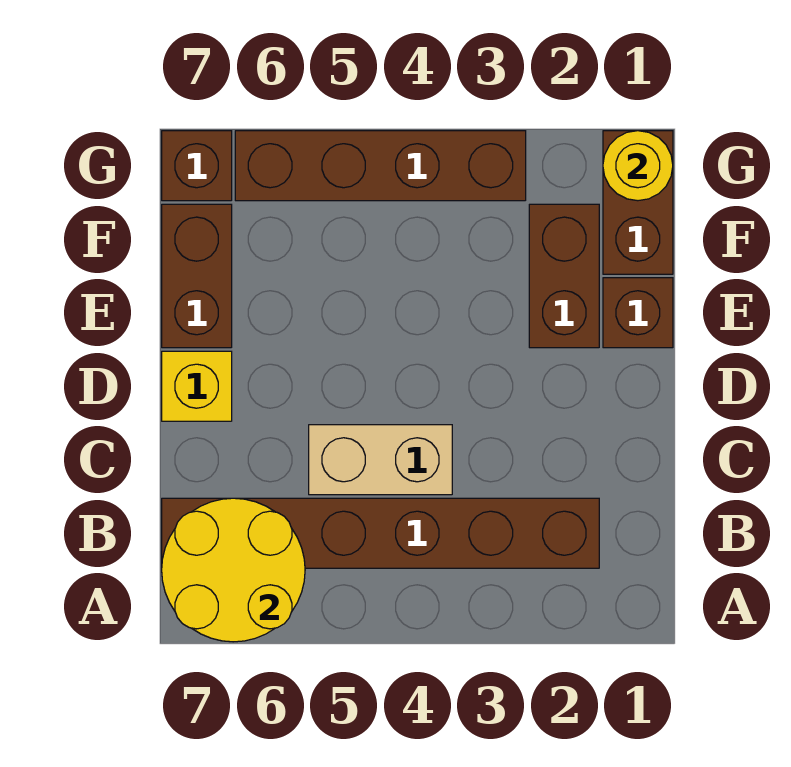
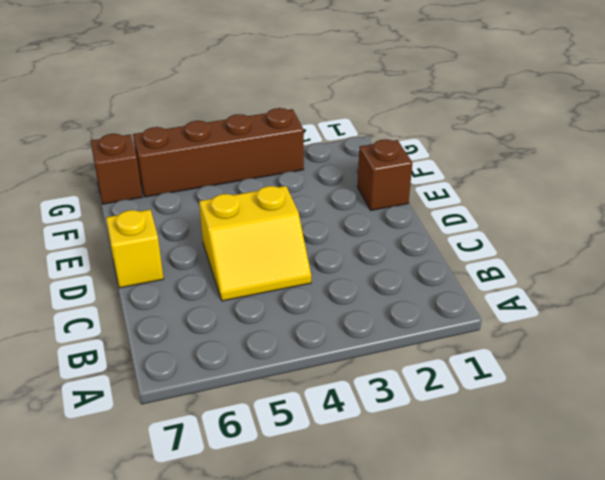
yellow slope C4:D5 level 1 top D -> tan brick C4:C5 level 1
none -> brown brick B2:B7 level 1
none -> brown brick E2:F2 level 1

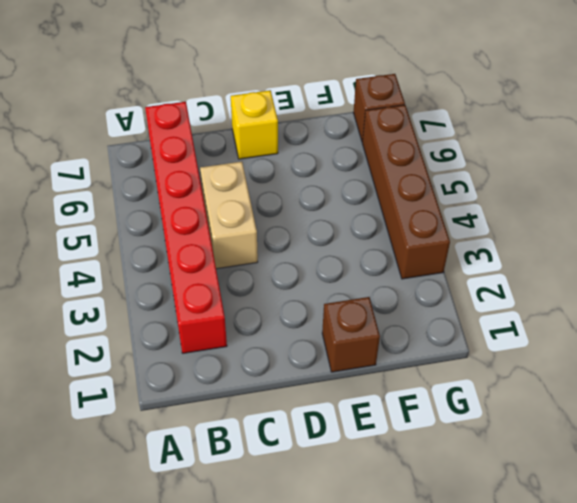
red brick B2:B7 level 1 -> brown brick B2:B7 level 1
none -> brown brick E2:F2 level 1
none -> brown brick E7:F7 level 1

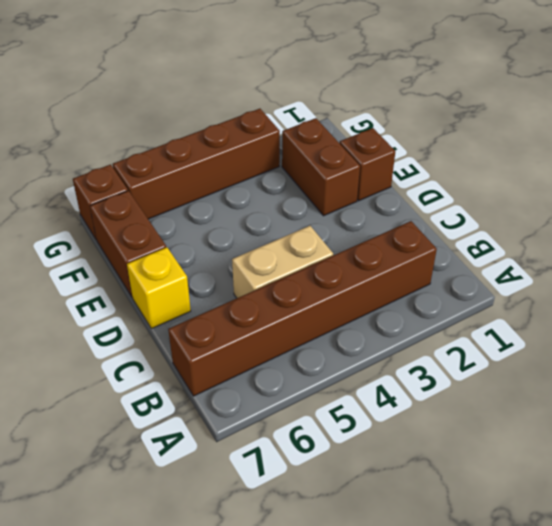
none -> brown brick F1:G1 level 1
none -> yellow round brick A6:B7 level 2

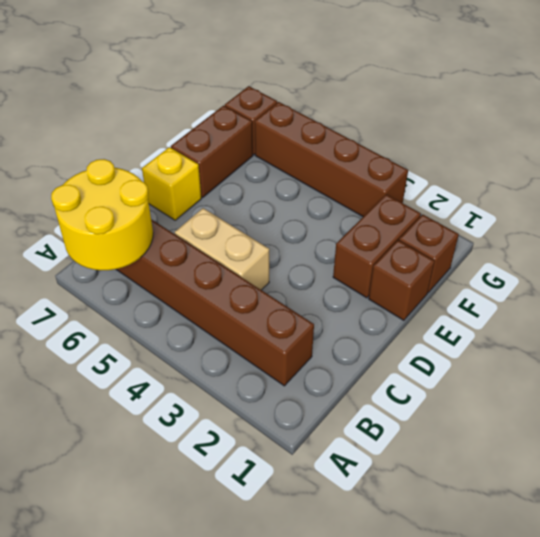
brown brick F1 level 1 -> brown brick F1:G1 level 1
none -> yellow round brick G1 level 2

